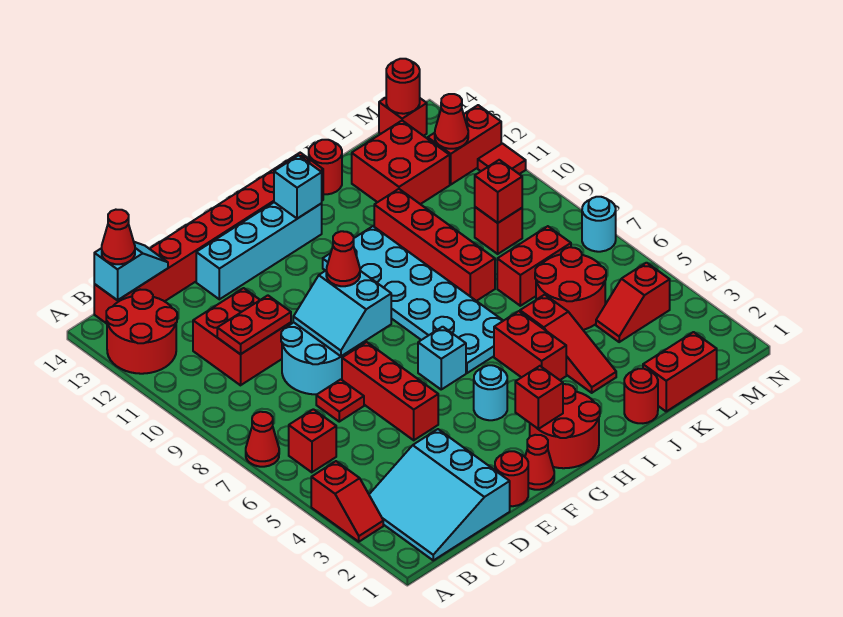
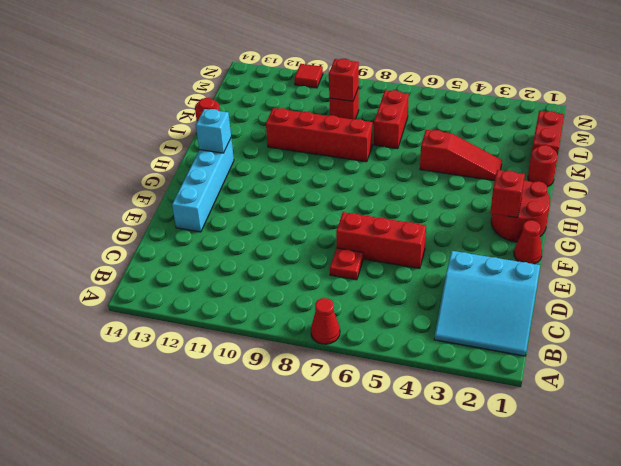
none -> red slope A3:A4 level 1 top 4
none -> red round brick A12:B13 level 1
none -> red brick B6 level 1
none -> red brick B14:I14 level 1

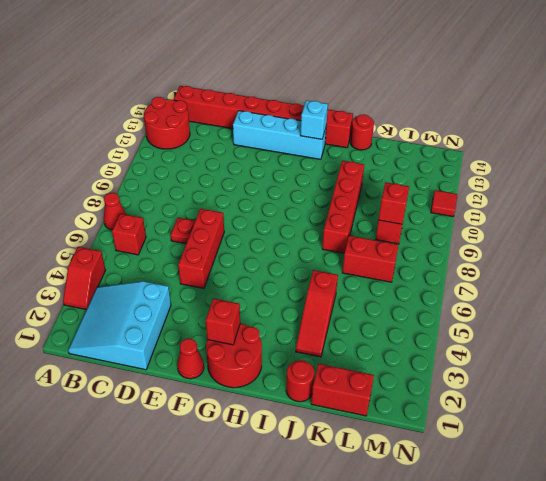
none -> red brick C10:D11 level 1
none -> cyan round brick D8:E9 level 1
none -> red round brick E1 level 1
none -> cyan round brick G4 level 1

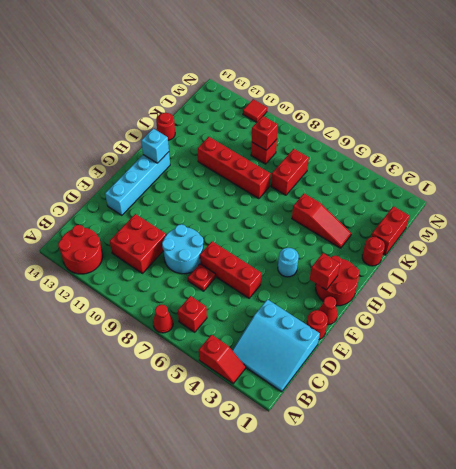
none -> red brick B14:I14 level 1
none -> cyan brick G6 level 1
none -> cyan plate H6:I11 level 1
none -> red brick I4:I5 level 1

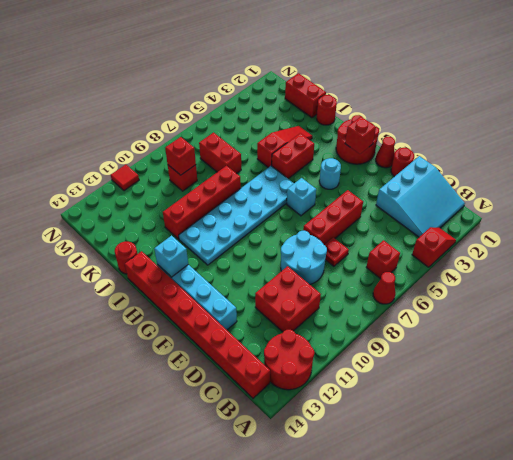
none -> red round brick K5:L6 level 1
none -> red brick K12:L13 level 1
none -> red slope L4:M4 level 1 top M
none -> red brick M12:N12 level 1

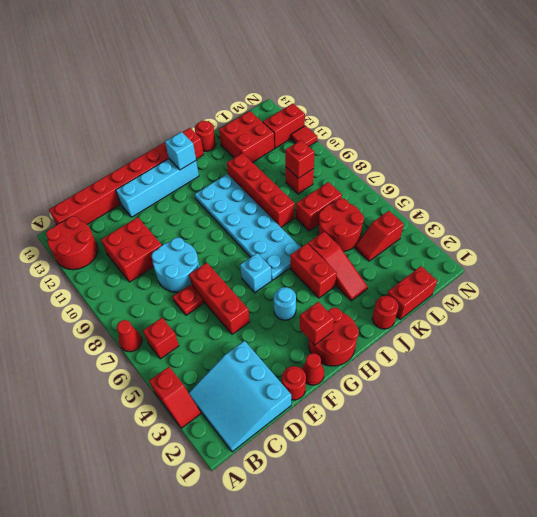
none -> red brick M14 level 1
none -> cyan round brick N7 level 1
none -> cyan slope B14:C14 level 2 top B
none -> red plate C10:D10 level 2

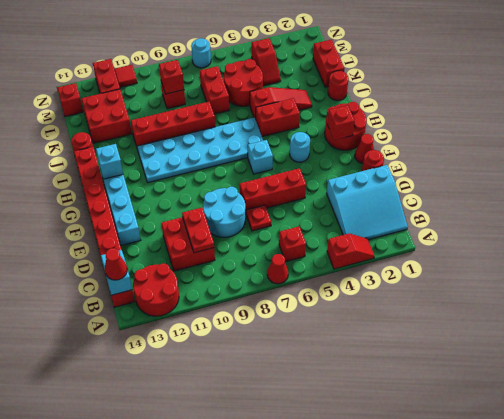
none -> cyan slope E8:F9 level 2 top F
none -> red cone M12 level 2
none -> red round brick M14 level 2
none -> red cone F9 level 3

